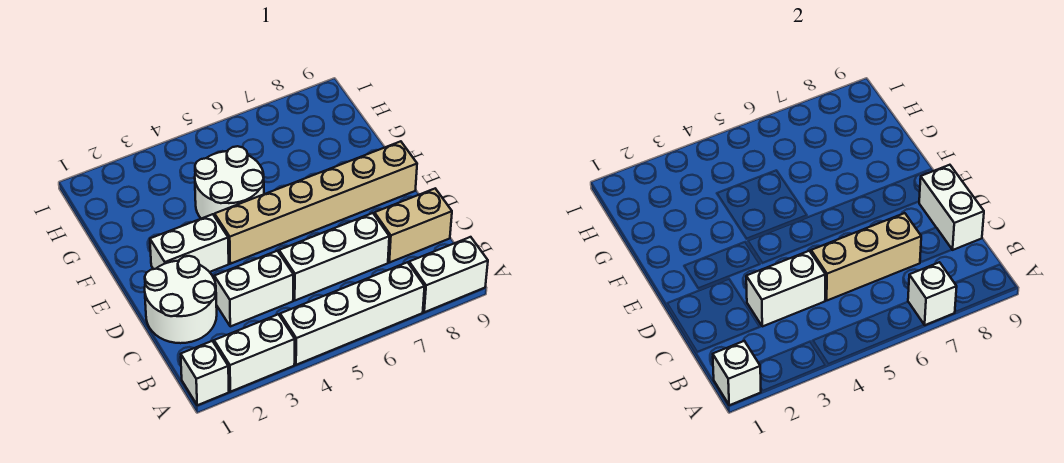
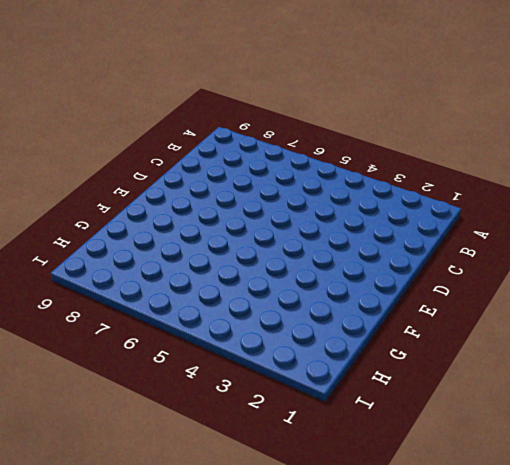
none -> white brick A1 level 1
none -> white brick A2:A3 level 1
none -> white brick A4:A7 level 1

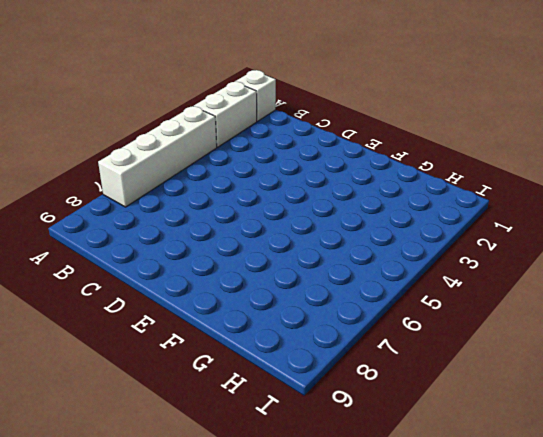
none -> white brick A8:A9 level 1
none -> white round brick C1:D2 level 1
none -> white brick C3:C4 level 1

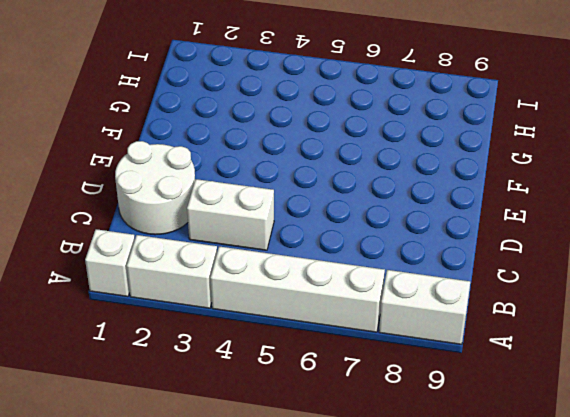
none -> white brick C5:C7 level 1
none -> tan brick C8:C9 level 1
none -> white brick E2:E3 level 1

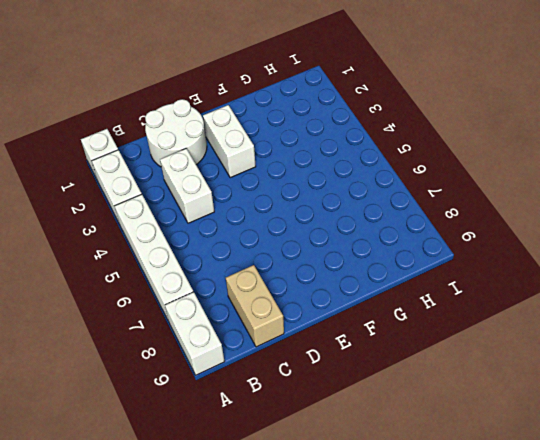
none -> white brick C5:C7 level 1
none -> tan brick E4:E9 level 1
none -> white round brick F4:G5 level 1

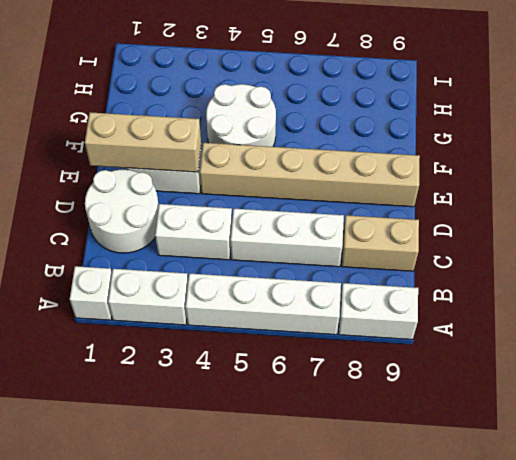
tan brick E1:E3 level 2 -> tan brick C5:C7 level 2
none -> white brick A1 level 2
none -> white brick A7 level 2
none -> white brick C3:C4 level 2

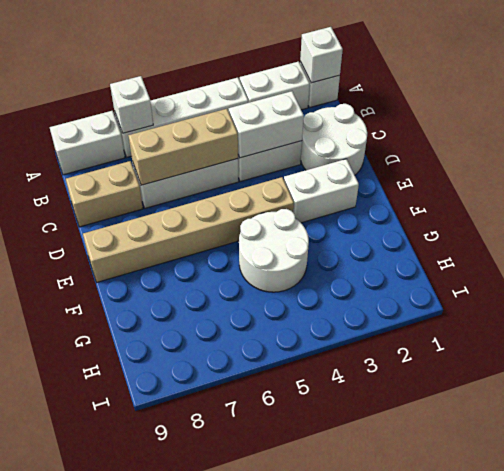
none -> white brick C9:D9 level 2

